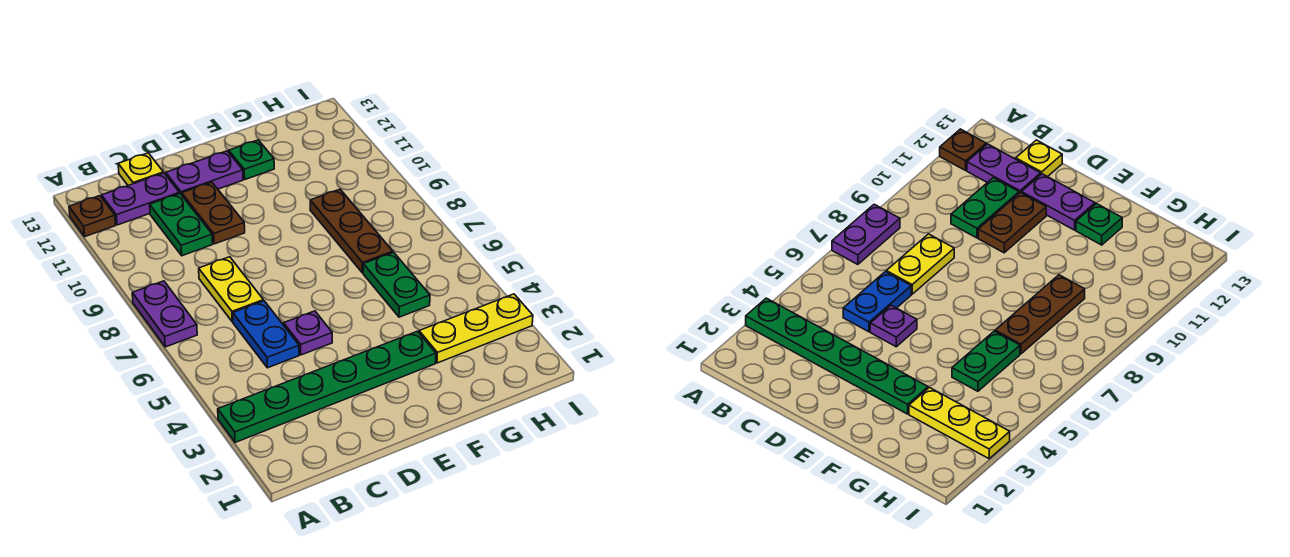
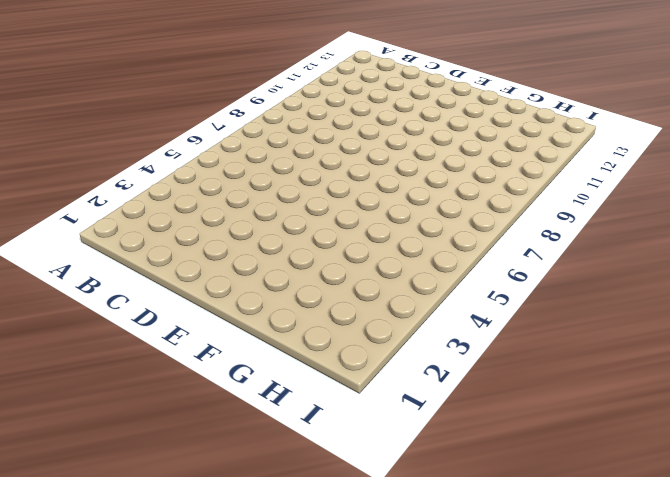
none -> green plate A3:F3 level 1
none -> purple plate A7:A8 level 1
none -> brown plate A12 level 1

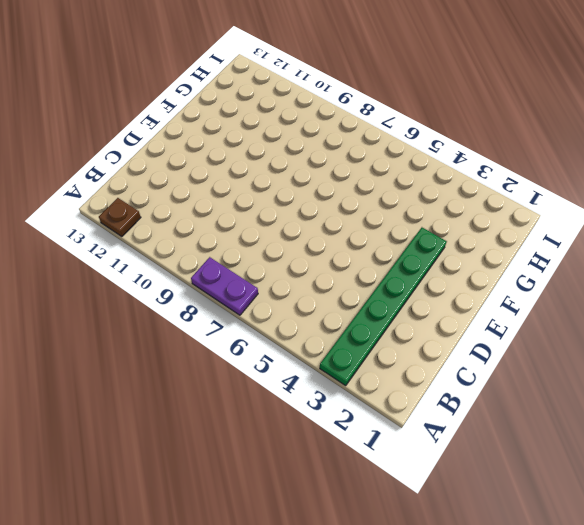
none -> purple plate B12:C12 level 1
none -> blue plate C5:C6 level 1
none -> yellow plate C7:C8 level 1

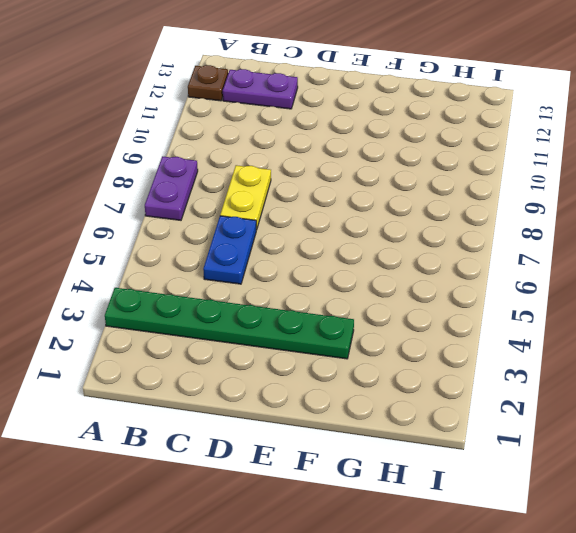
none -> green plate C10:C11 level 1
none -> yellow plate C13 level 1
none -> purple plate D5 level 1

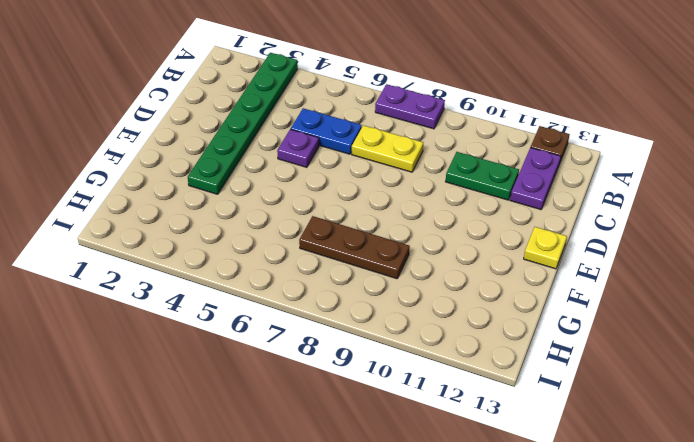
yellow plate E13 level 1 -> yellow plate C13 level 1
none -> brown plate D10:D11 level 1
none -> purple plate D12:E12 level 1
none -> green plate F12 level 1

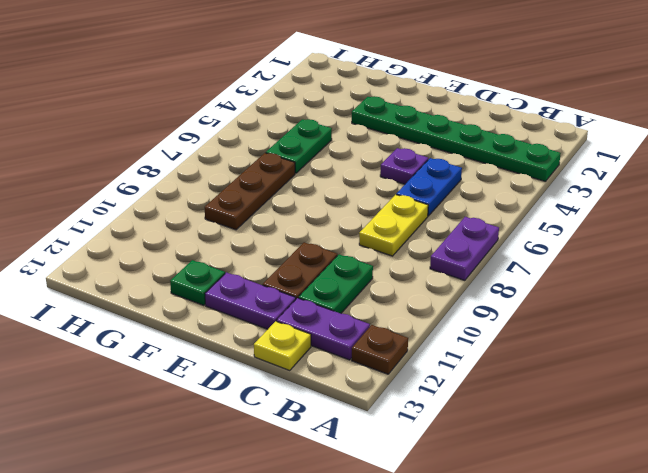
none -> yellow plate G3:I3 level 1

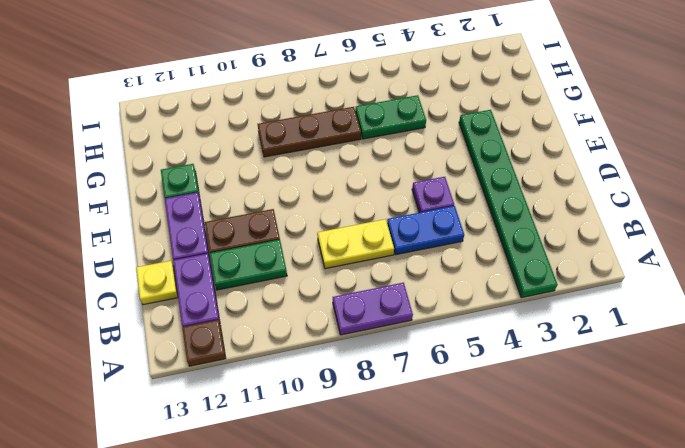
none -> yellow plate G3:I3 level 1

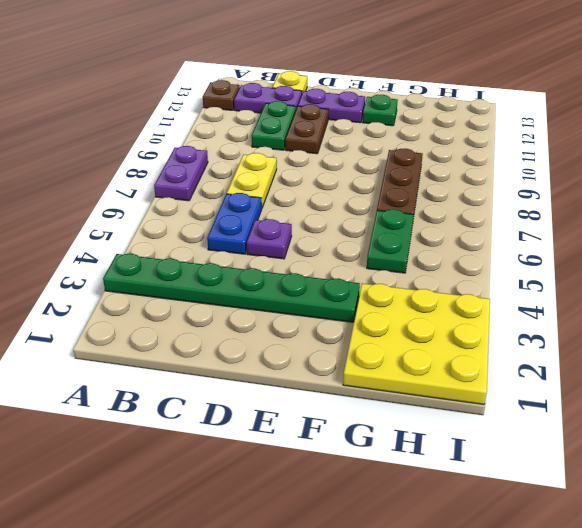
yellow plate G1:I3 level 1 -> yellow plate G3:I3 level 1

